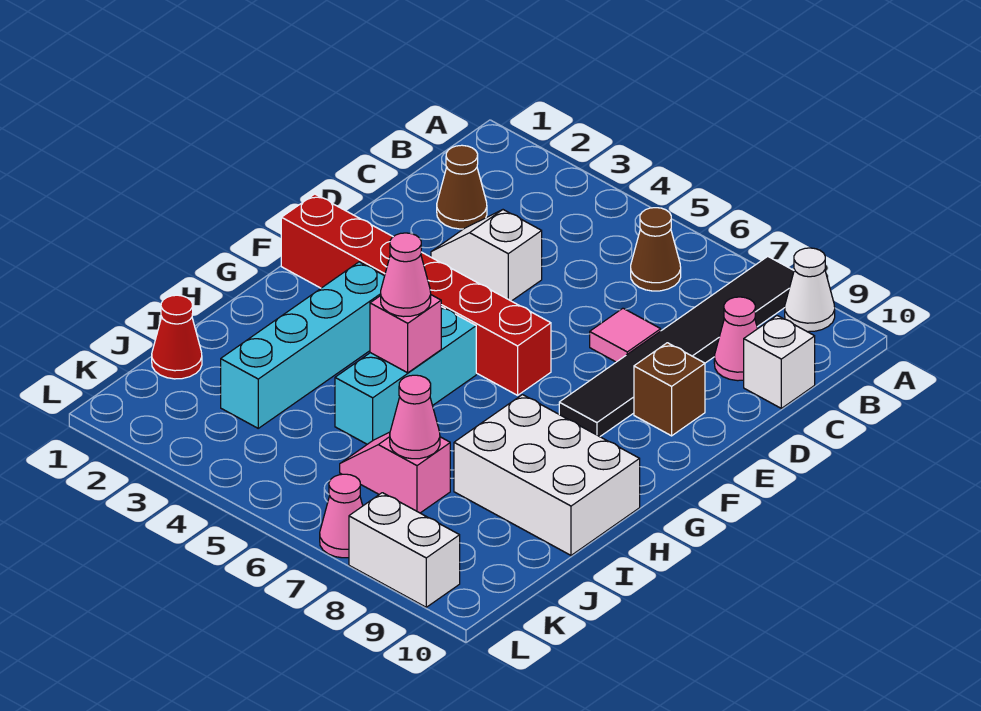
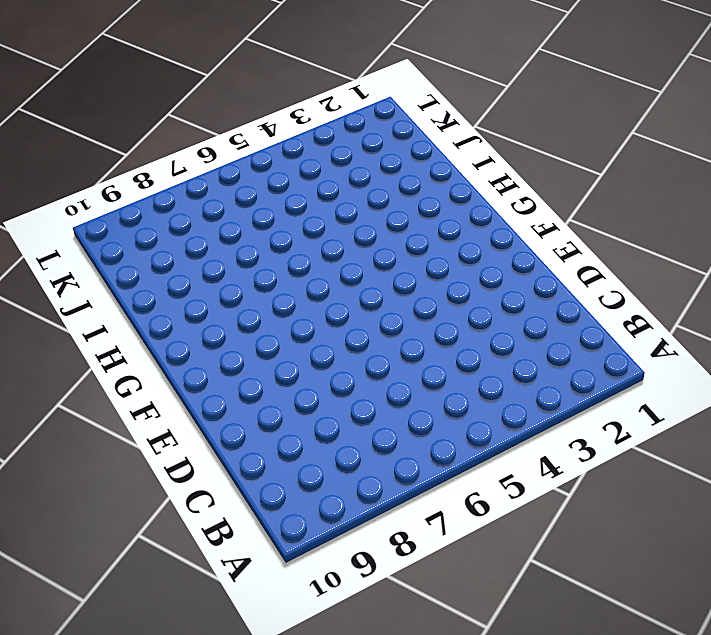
none -> black tile A8:F8 level 1
none -> white cone A9 level 1
none -> brown cone B6 level 1

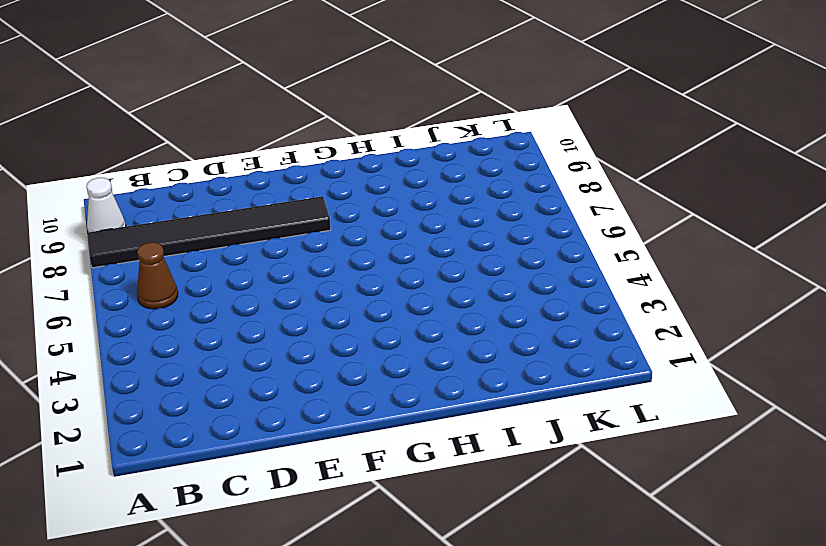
none -> brown cone C2 level 1
none -> pink cone C9 level 1
none -> white brick C10 level 1

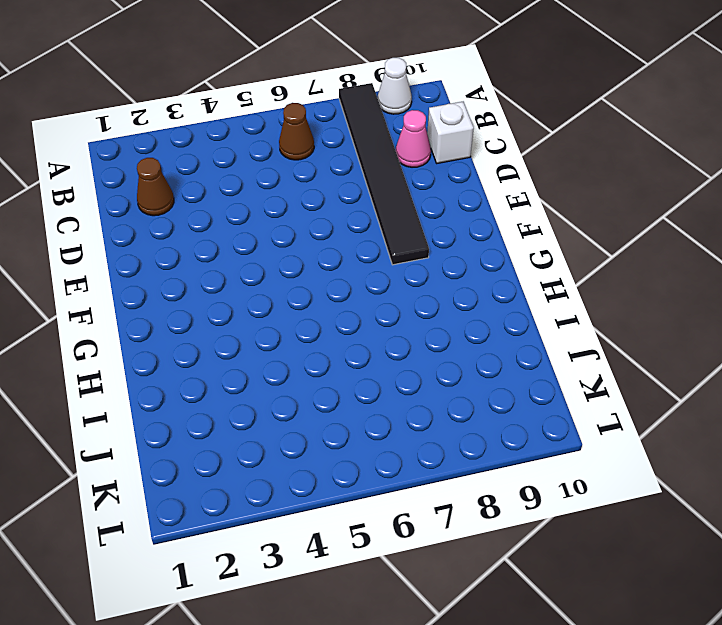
none -> white slope D3:D4 level 1 top 4
none -> pink tile D7 level 1
none -> brown brick E9 level 1

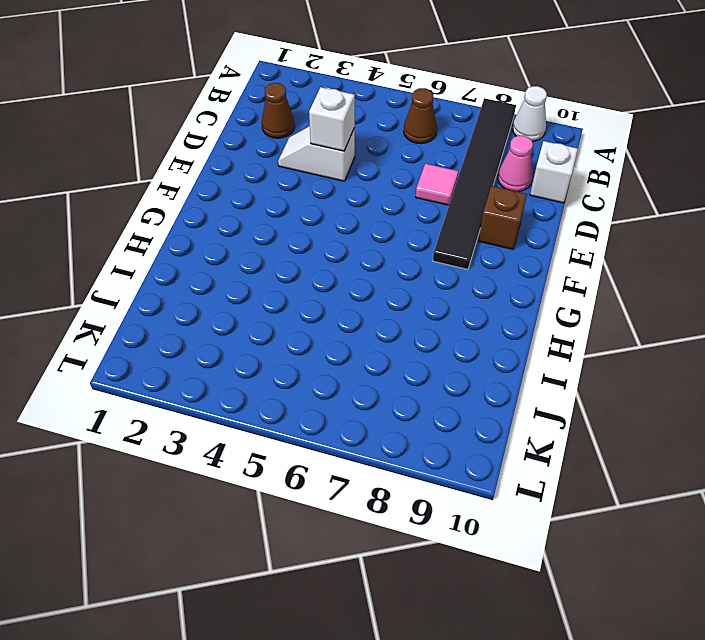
white brick D4 level 2 -> none
none -> red brick F1:F6 level 1
none -> cyan brick G3:J3 level 1
none -> cyan brick G5:I5 level 1

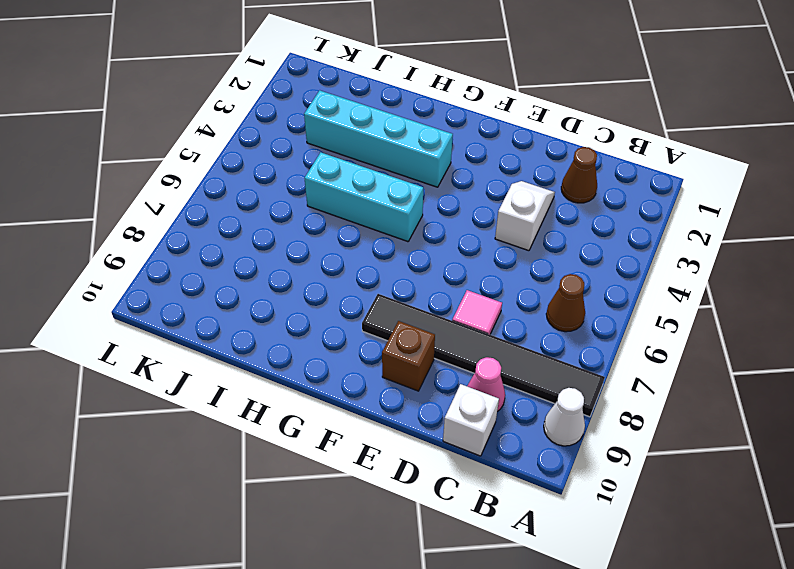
none -> red brick F1:F6 level 1
none -> white brick H8:I10 level 1
none -> red cone J1 level 1

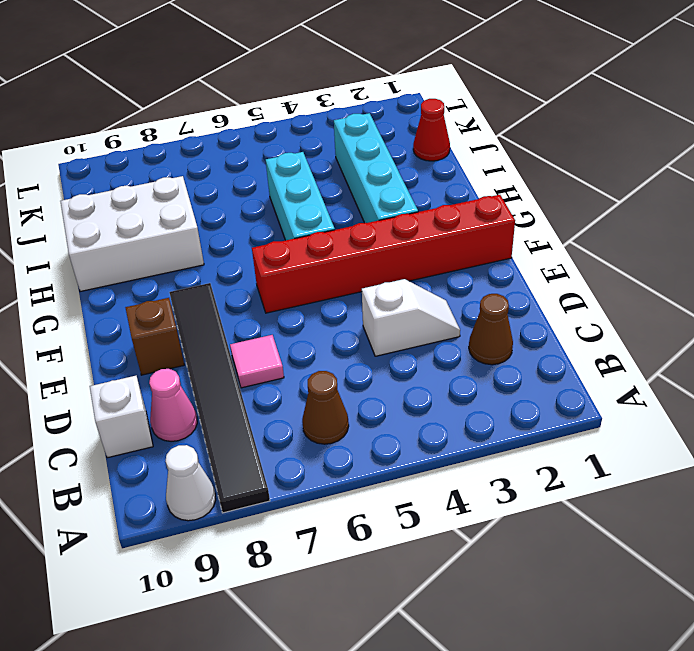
none -> pink slope J6:J7 level 1 top 7
none -> pink cone L7 level 1
none -> white brick L8:L9 level 1

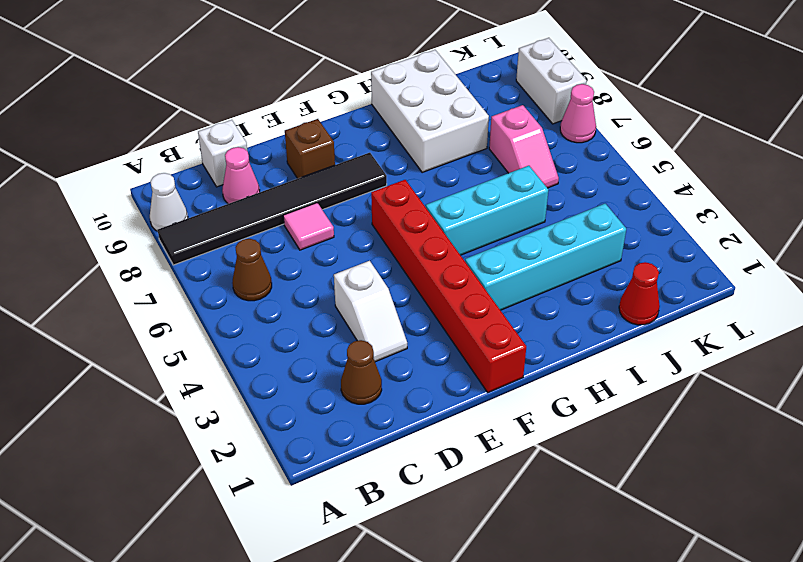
none -> pink brick H5 level 2
none -> pink cone J7 level 2
none -> pink cone H5 level 3

